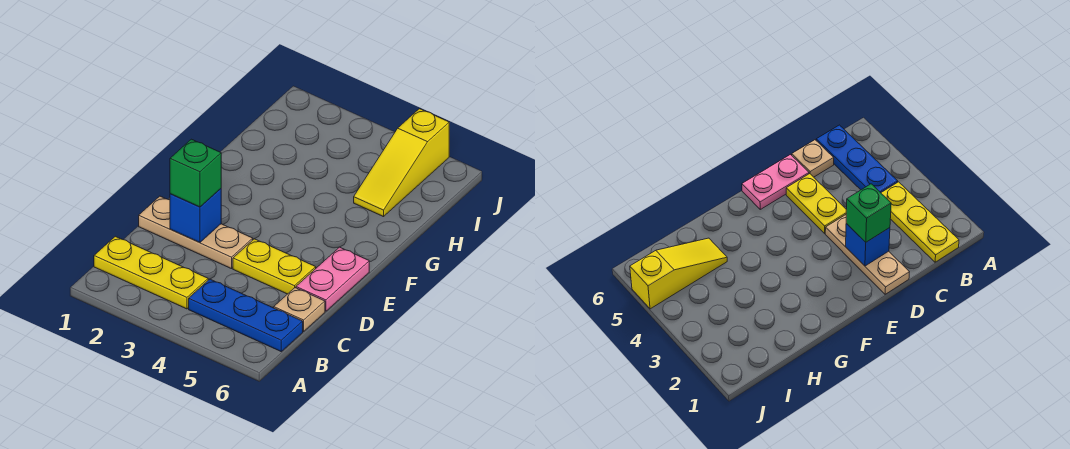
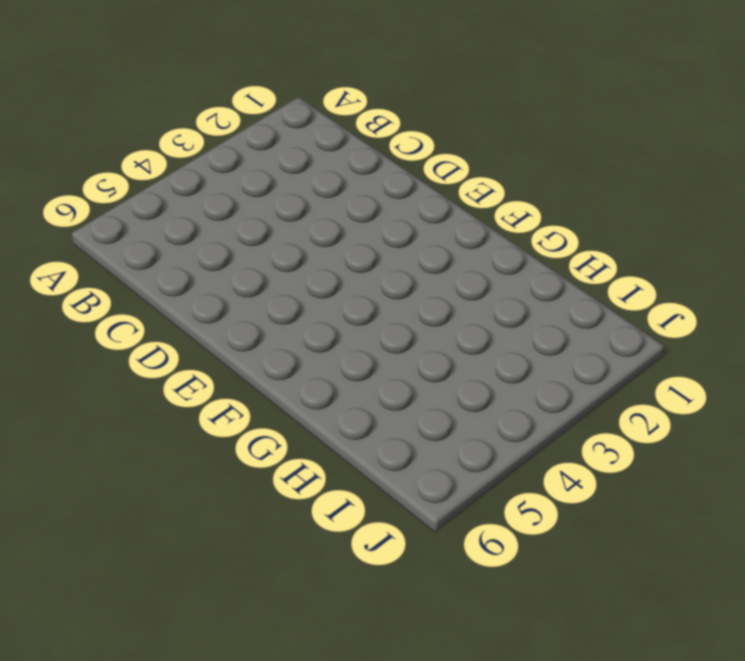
none -> yellow plate B1:B3 level 1
none -> blue plate B4:B6 level 1

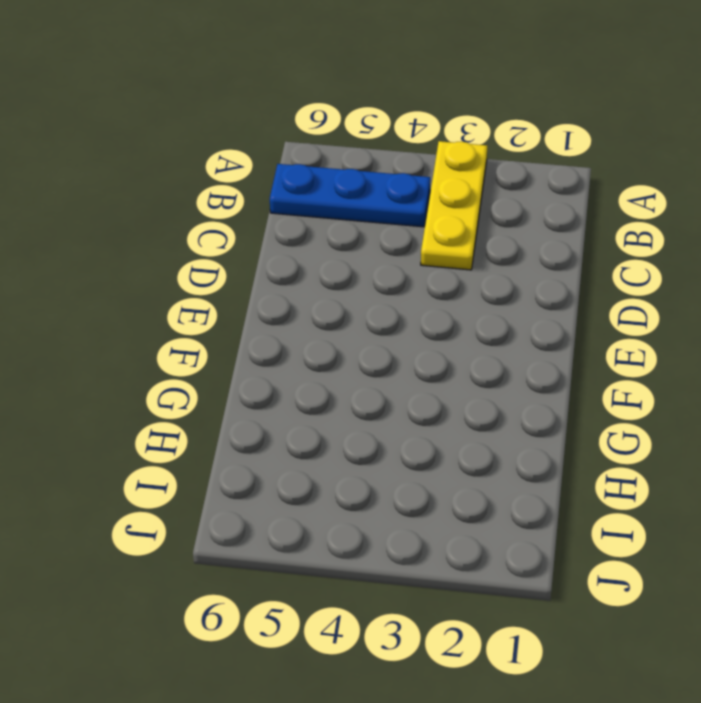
yellow plate A3:C3 level 1 -> yellow plate B1:B3 level 1
none -> tan plate C6 level 1
none -> tan plate D1:D3 level 1

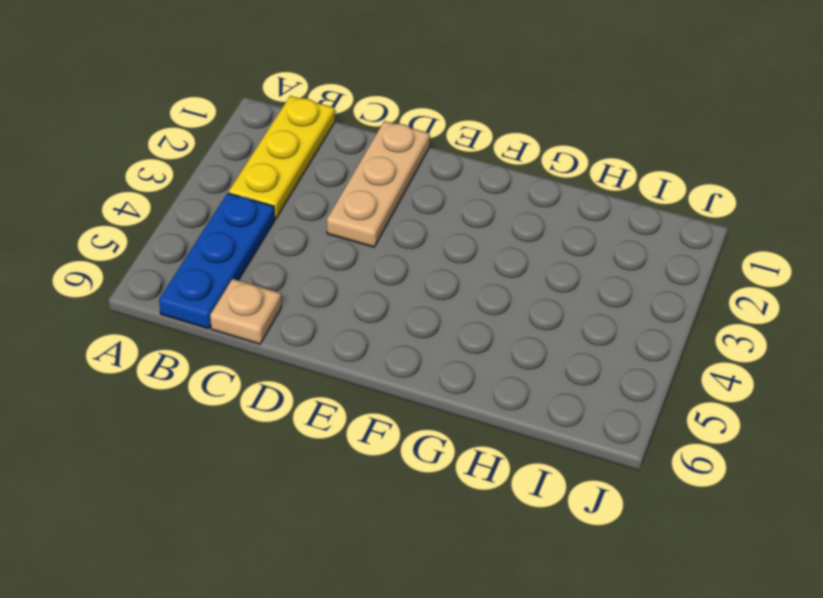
none -> yellow plate D4:D5 level 1
none -> pink plate D6:E6 level 1

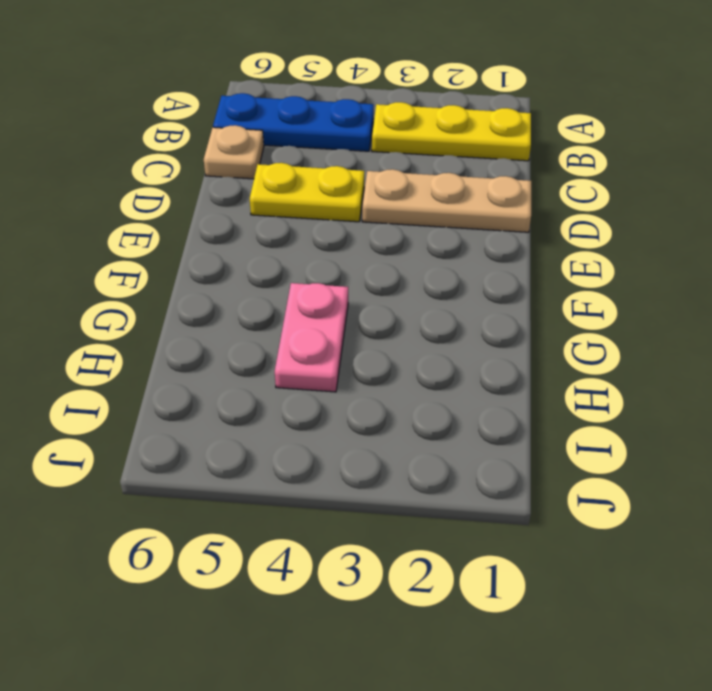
pink plate G4:H4 level 1 -> pink plate D6:E6 level 1
none -> yellow slope H5:J5 level 1 top J
none -> blue brick D2 level 2

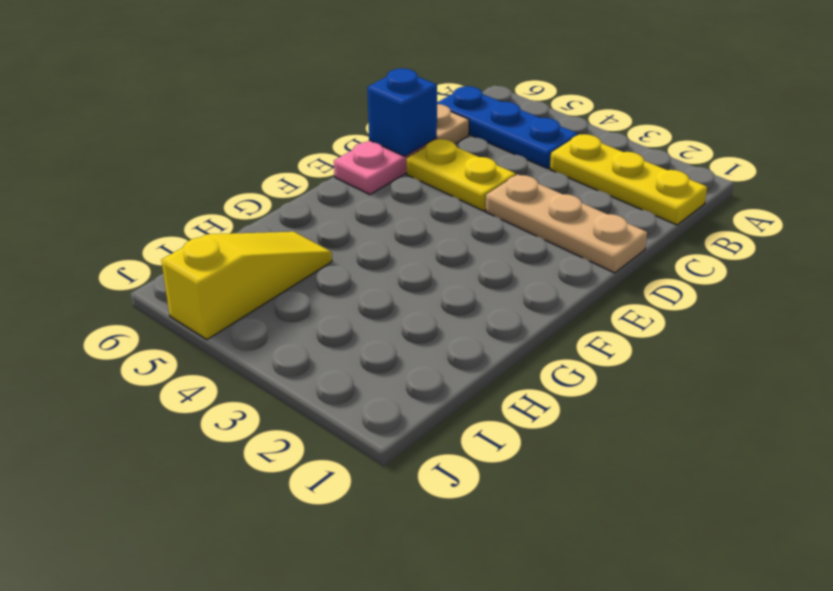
blue brick D6 level 2 -> blue brick D2 level 2
none -> green brick D2 level 3

